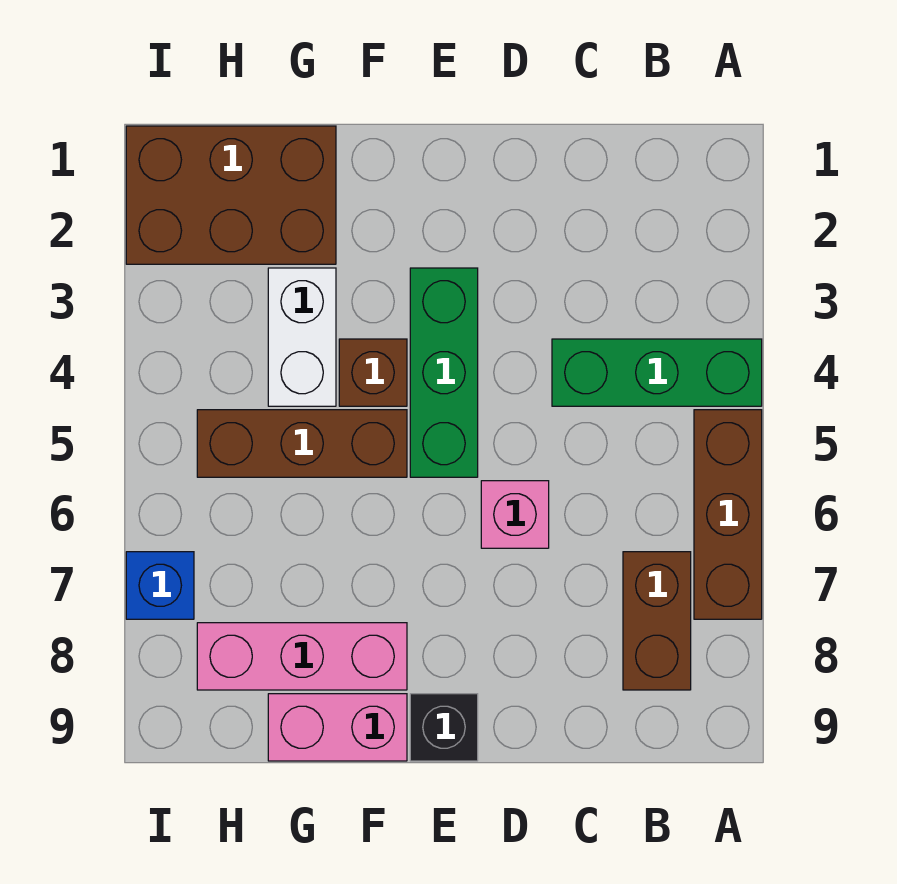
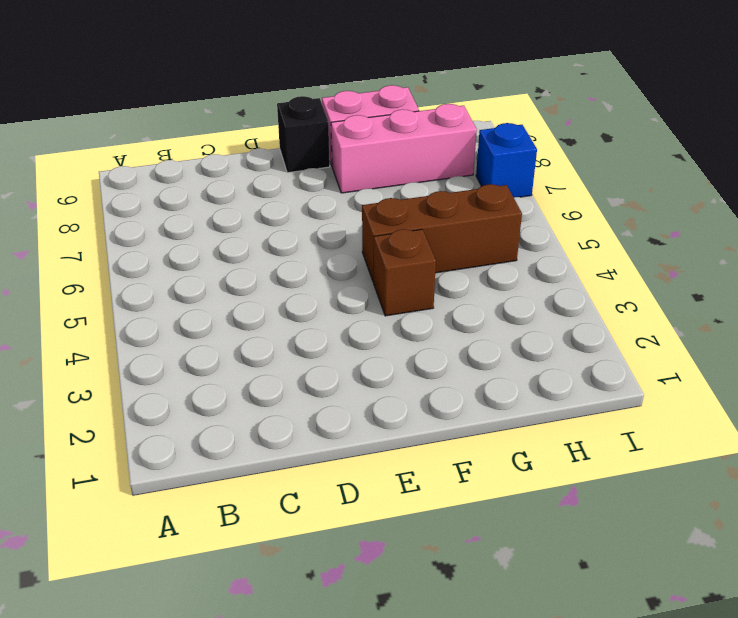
none -> green brick A4:C4 level 1
none -> brown brick A5:A7 level 1
none -> brown brick B7:B8 level 1

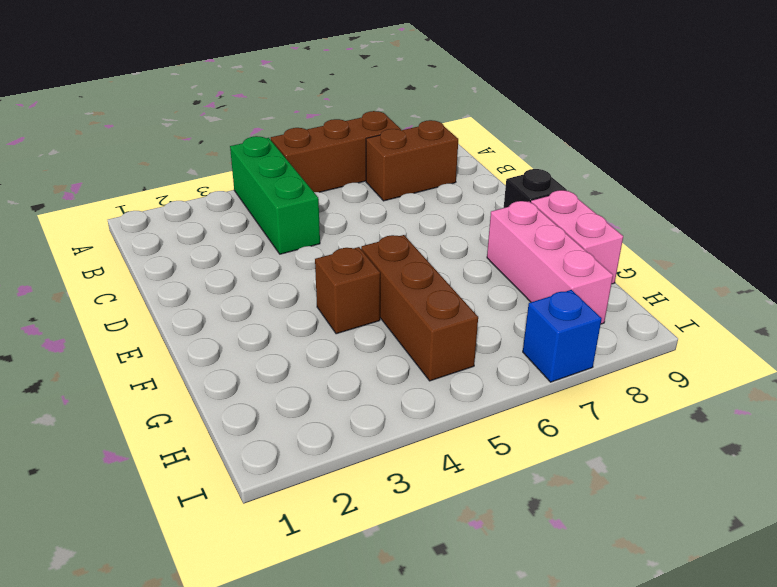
none -> pink brick D6 level 1
none -> green brick E3:E5 level 1
none -> brown brick G1:I2 level 1

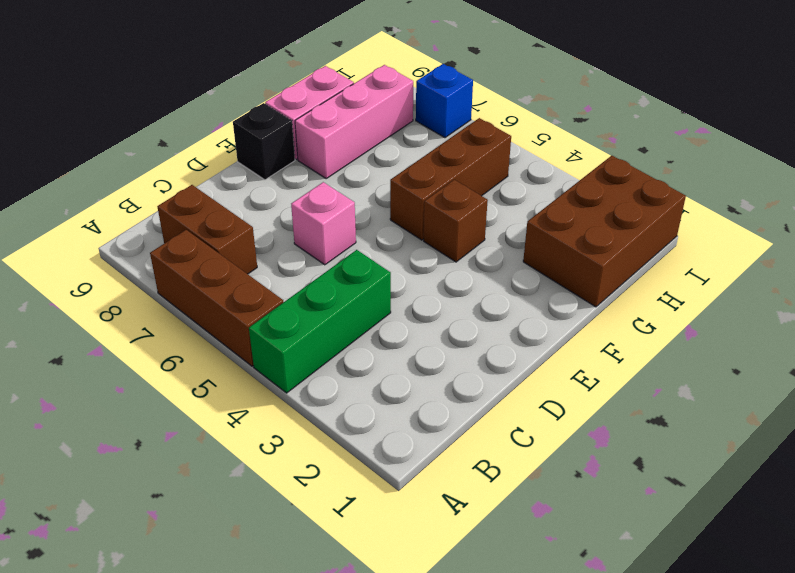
none -> green brick E3:E5 level 1
none -> white brick G3:G4 level 1

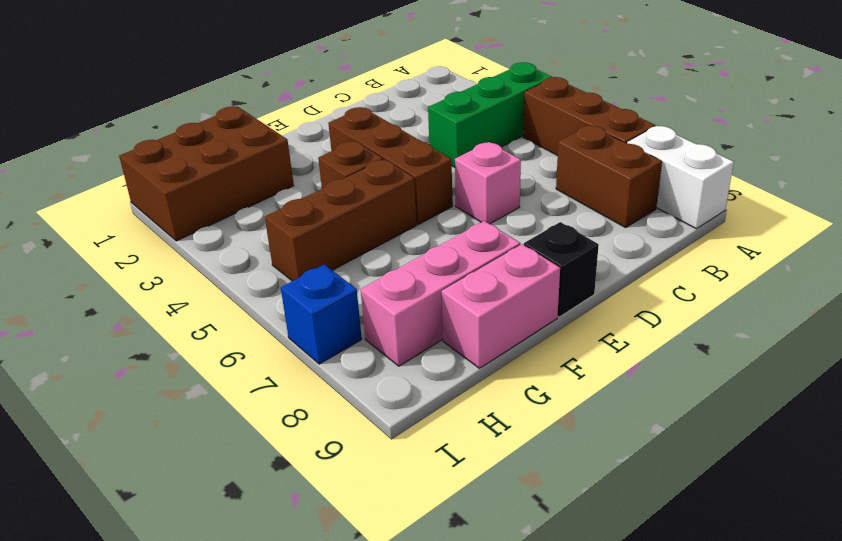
white brick A8:A9 level 1 -> white brick G3:G4 level 1
brown brick E3:E5 level 1 -> green brick E3:E5 level 1

